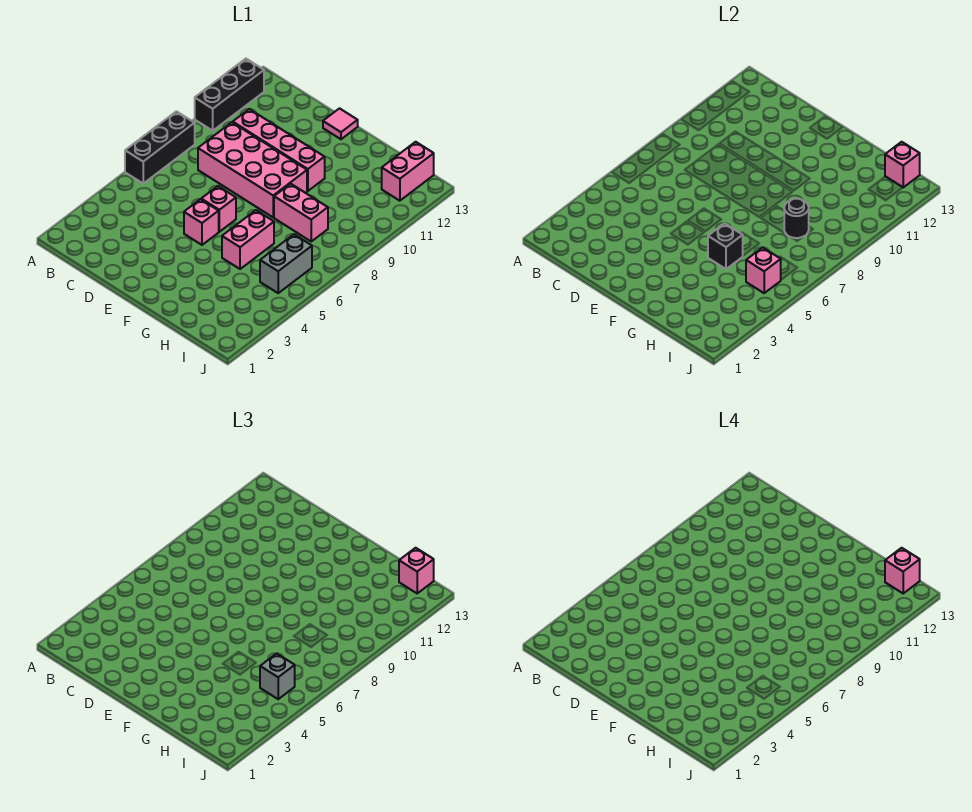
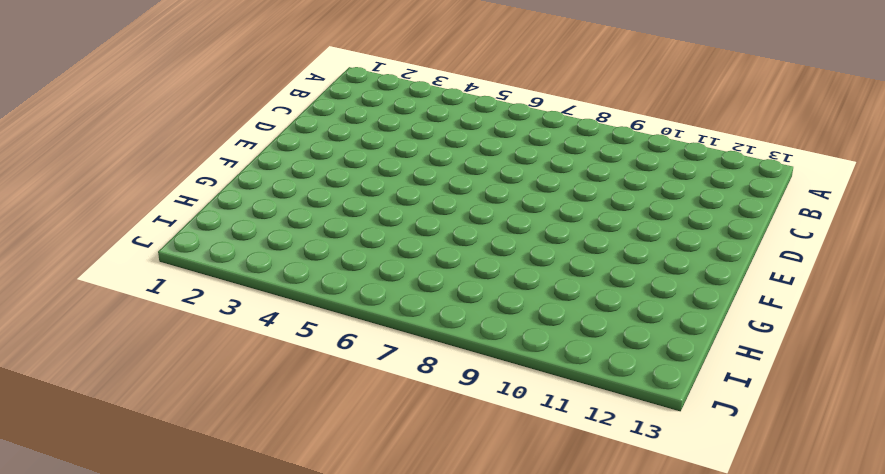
none -> black brick A6:A8 level 1
none -> black brick A10:A12 level 1
none -> pink brick C8:F9 level 1

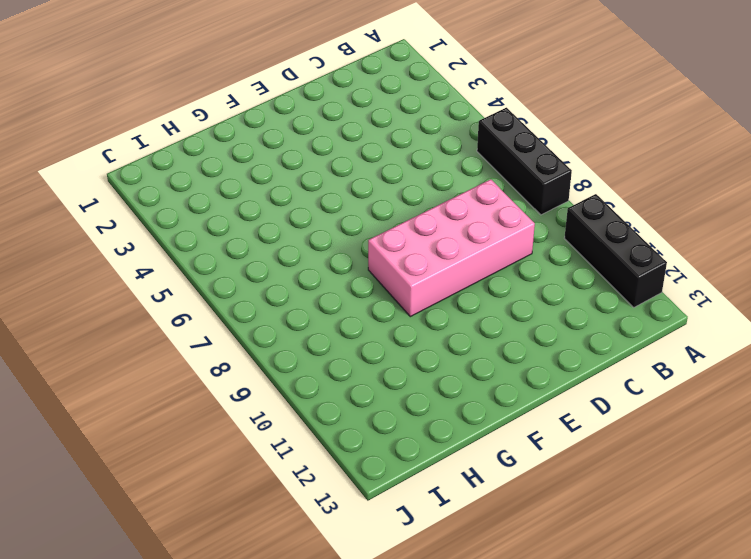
none -> pink brick C10:F10 level 1
none -> pink brick E5 level 1
none -> pink brick E6 level 1

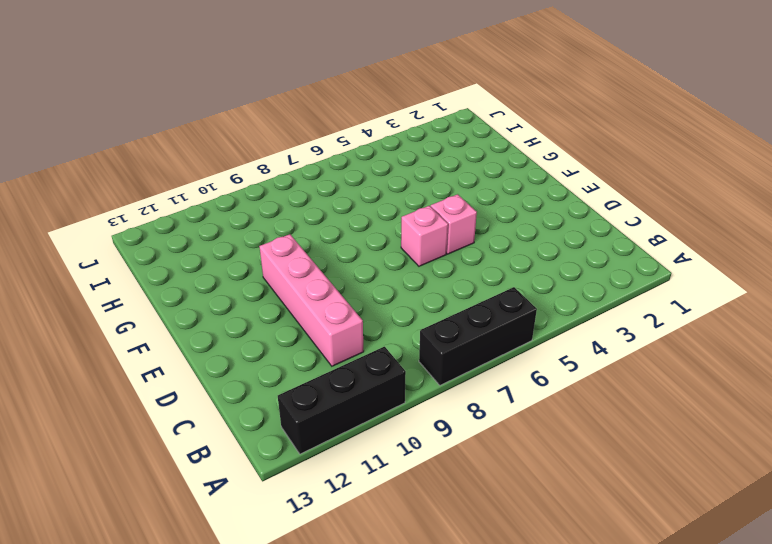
none -> pink brick C8:F9 level 1
none -> pink tile E13 level 1
none -> pink brick G5:G6 level 1

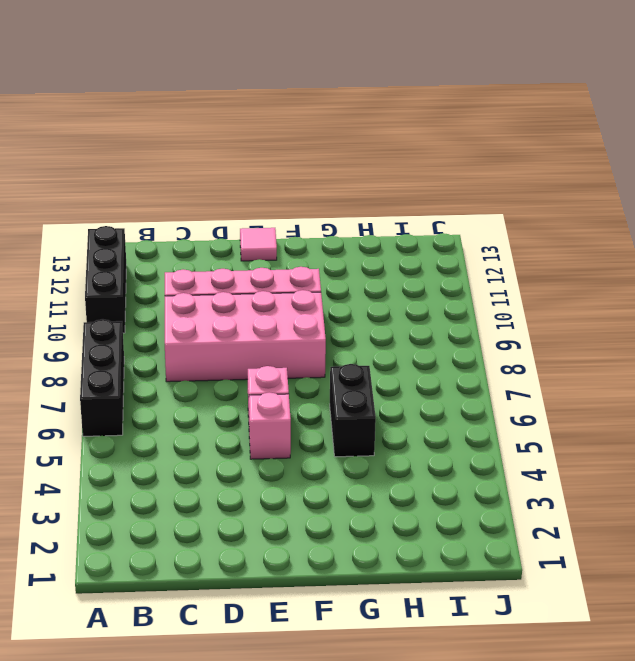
black brick G5:G6 level 1 -> pink brick G5:G6 level 1
none -> pink brick G8:H8 level 1
none -> grey brick I5:I6 level 1
none -> pink brick I12:I13 level 1

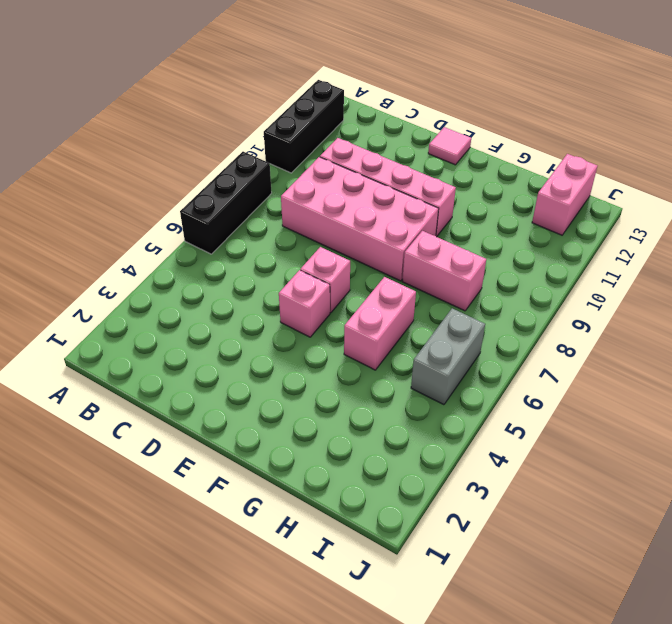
none -> black brick G5 level 2
none -> black round brick H8 level 2
none -> pink brick I5 level 2

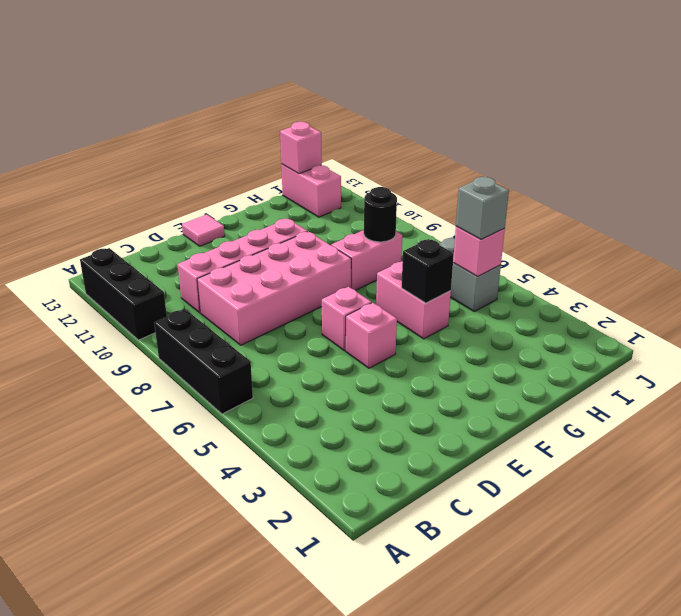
none -> pink brick I13 level 3
none -> pink brick I13 level 4

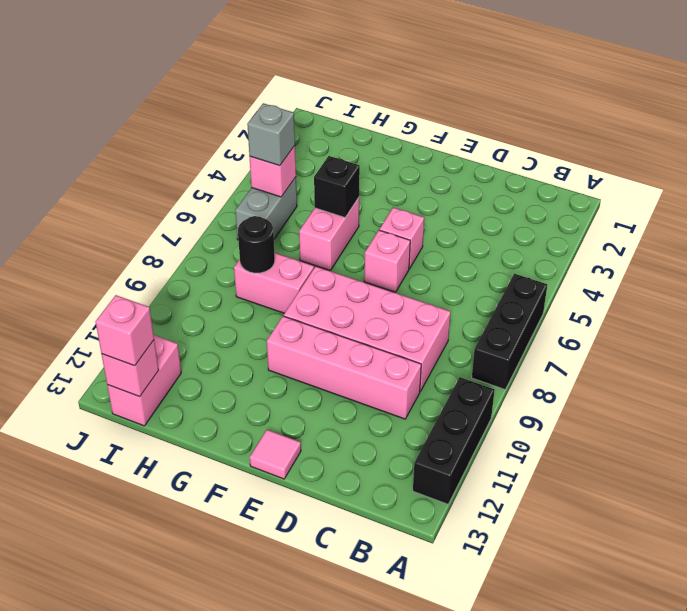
none -> pink brick I13 level 4

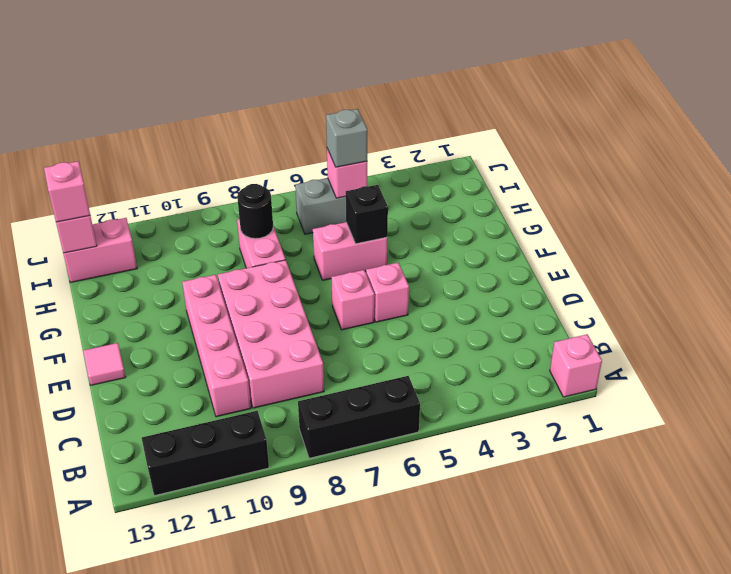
pink brick A1 level 1 -> pink brick I13 level 4

